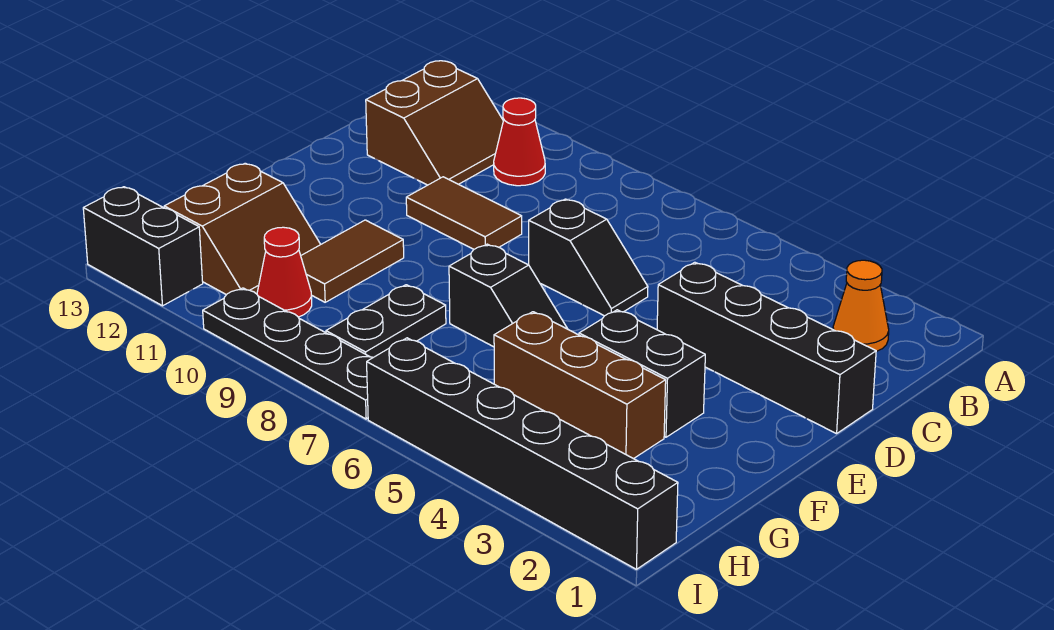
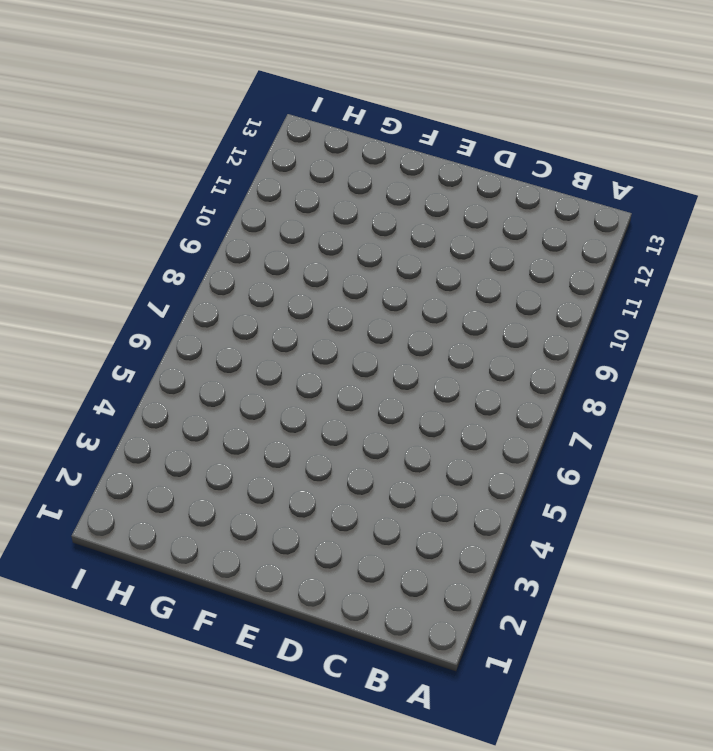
none -> orange cone B2 level 1
none -> red cone B10 level 1
none -> brown slope B11:C12 level 1 top 12

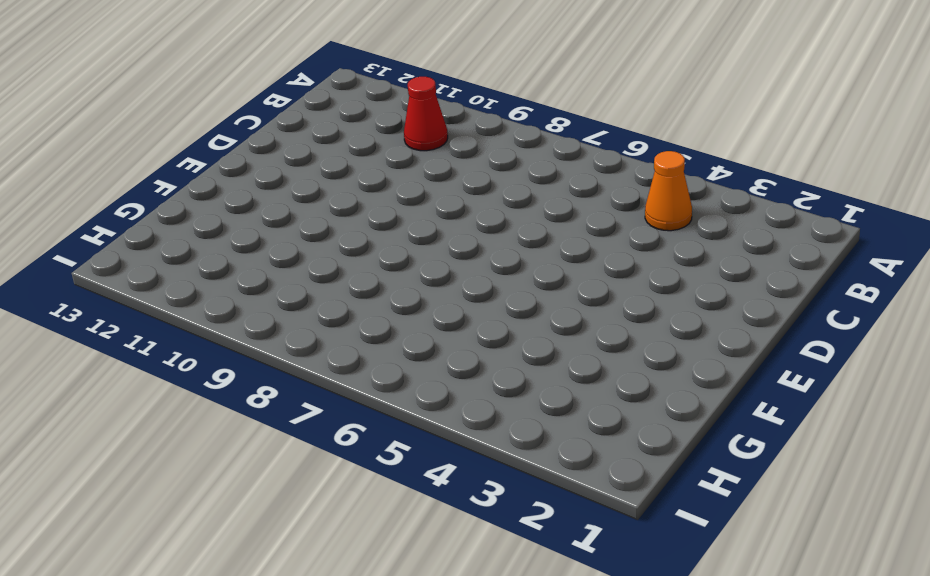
orange cone B4 level 1 -> orange cone B2 level 1
none -> brown slope B11:C12 level 1 top 12
none -> black brick D1:D4 level 1
none -> black slope D6:D7 level 1 top 7

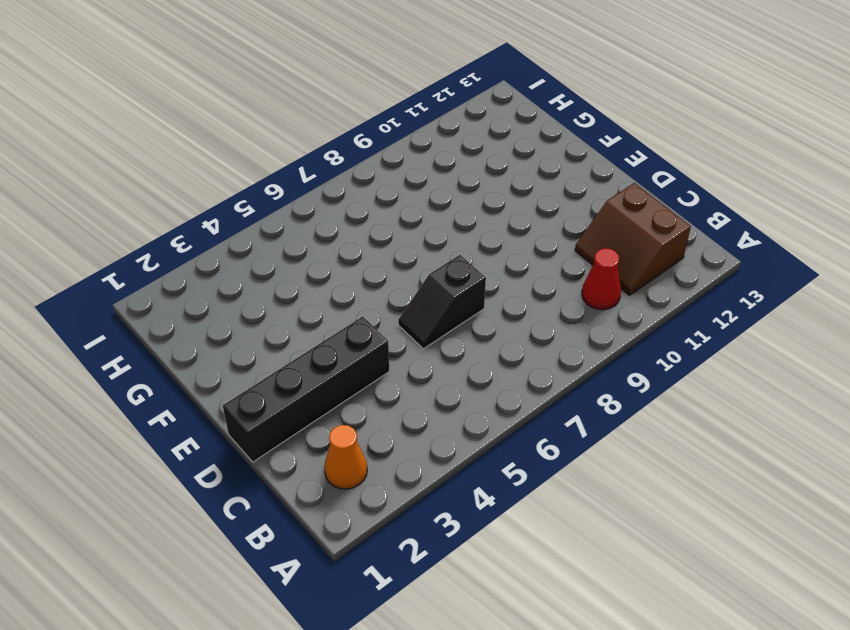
none -> brown tile D9:D10 level 1
none -> black brick F3:F4 level 1
none -> black slope F6:F7 level 1 top 7

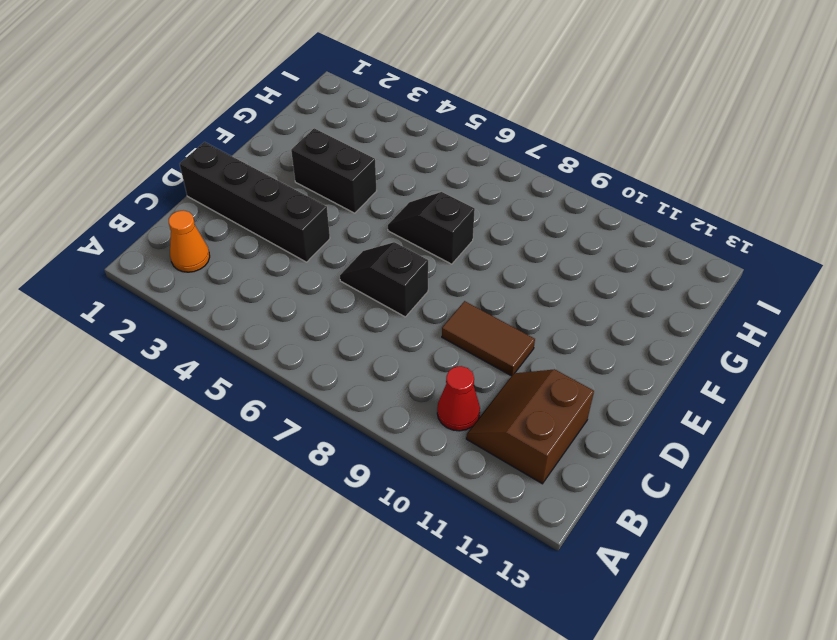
none -> brown tile F10:G10 level 1
none -> brown brick G3:G5 level 1
none -> black plate G8:H8 level 1

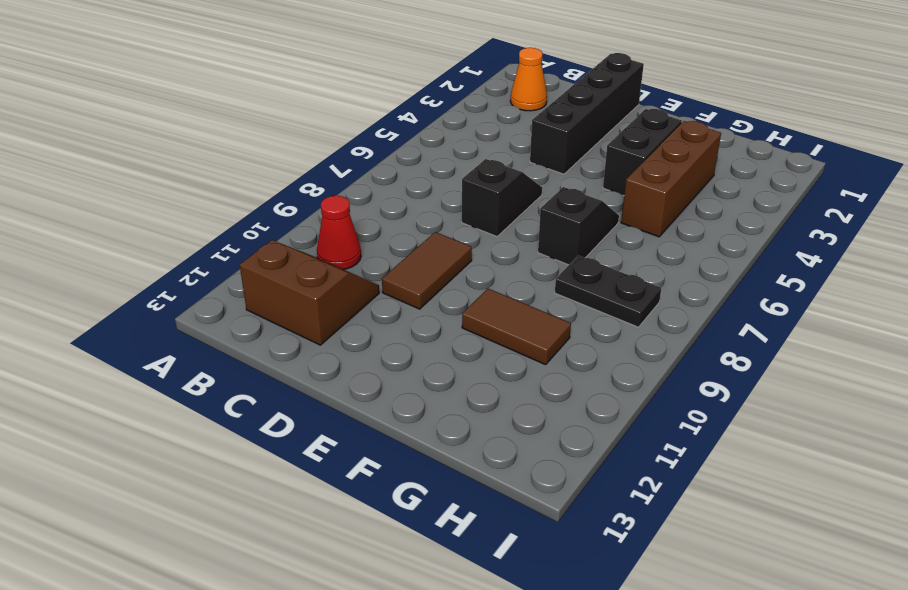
none -> brown slope G11:H12 level 1 top 12
none -> red cone H10 level 1
none -> black brick I1:I6 level 1

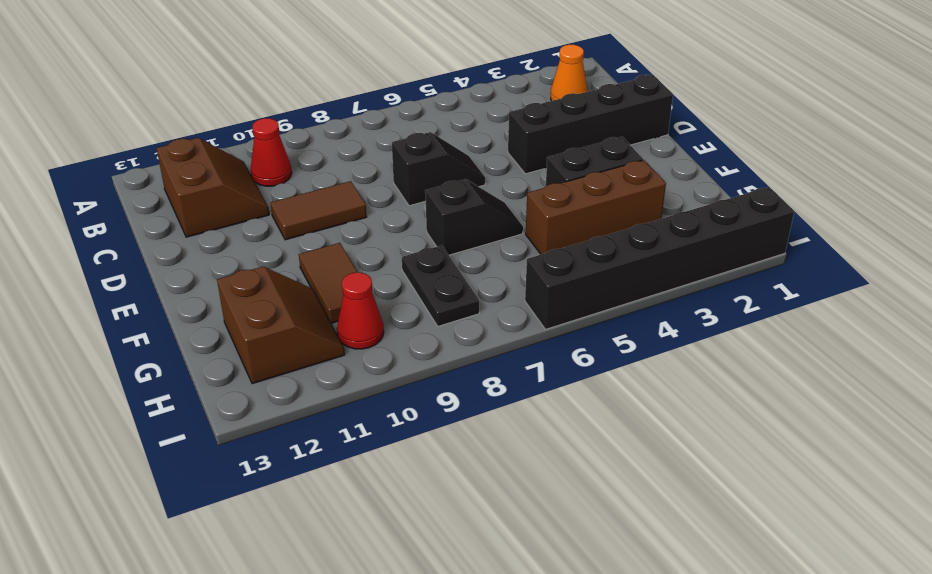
none -> black plate I7:I10 level 1
none -> black brick I12:I13 level 1

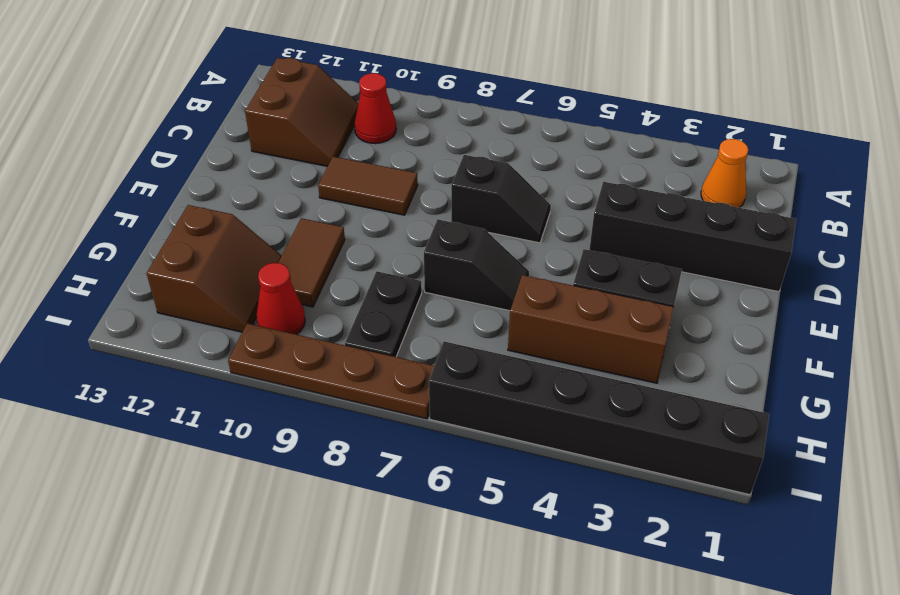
brown plate I7:I10 level 1 -> black plate I7:I10 level 1
none -> black brick I12:I13 level 1

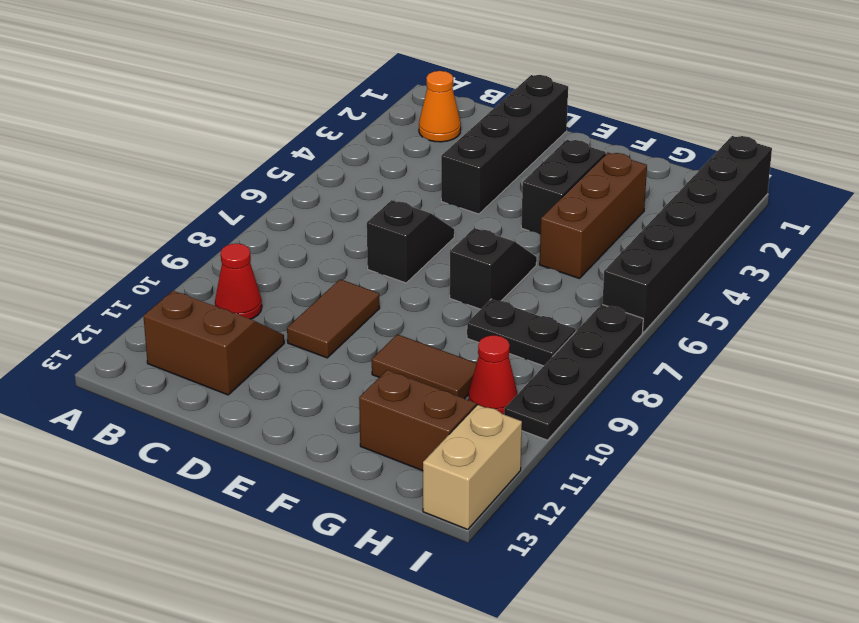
tan brick I12:I13 level 1 -> black brick I12:I13 level 1

